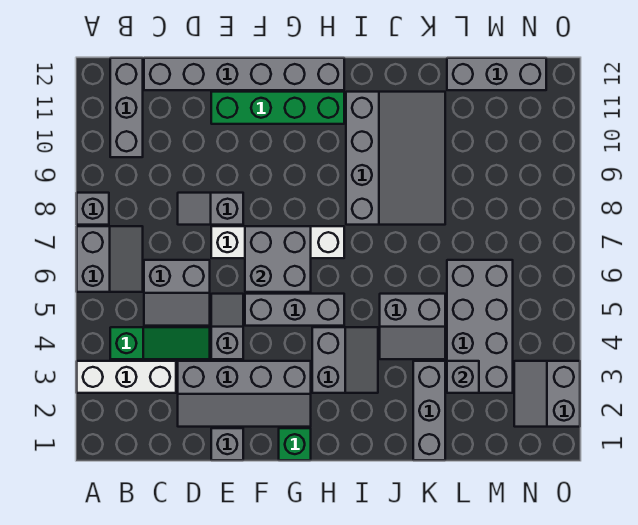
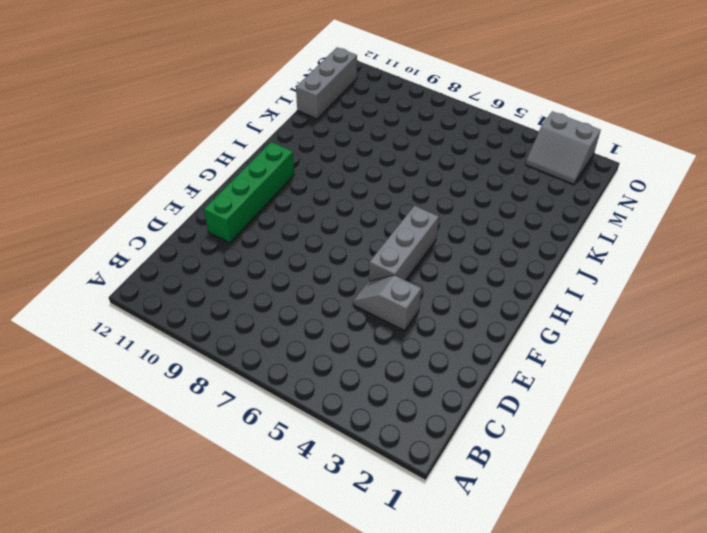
none -> white brick A3:C3 level 1
none -> grey slope A6:B7 level 1 top A
none -> grey brick A8 level 1

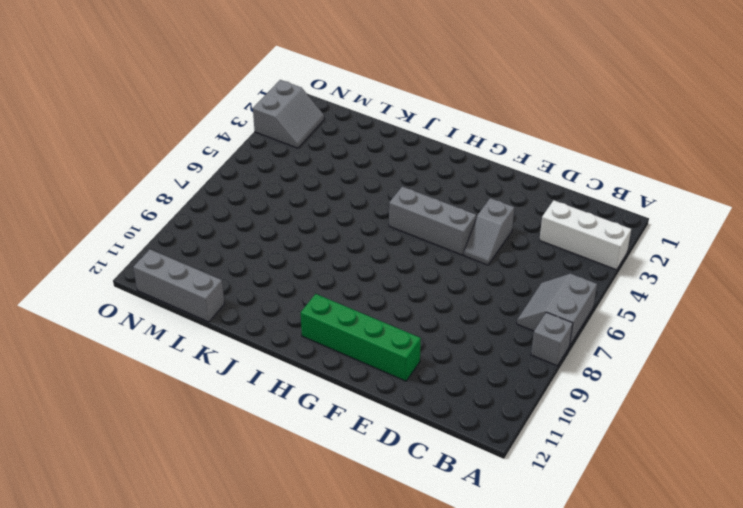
none -> green slope B4:D4 level 1 top B
none -> grey brick B10:B12 level 1
none -> grey slope C5:D6 level 1 top 6

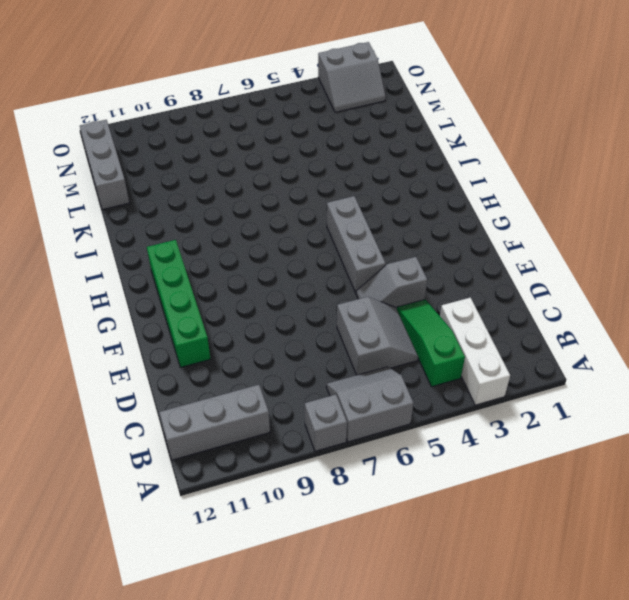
none -> grey brick C12:H12 level 1
none -> grey slope D2:G3 level 1 top 3
none -> grey slope D8:E8 level 1 top E

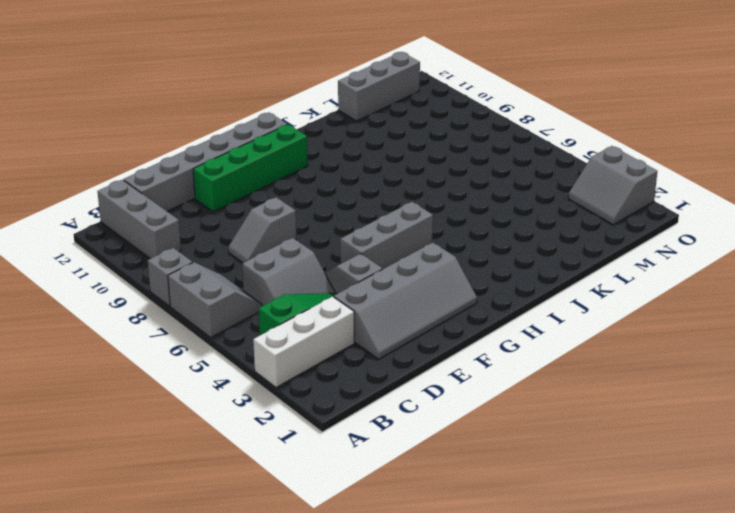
none -> grey brick E1 level 1
none -> white brick E7:H7 level 1
none -> green brick G1 level 1

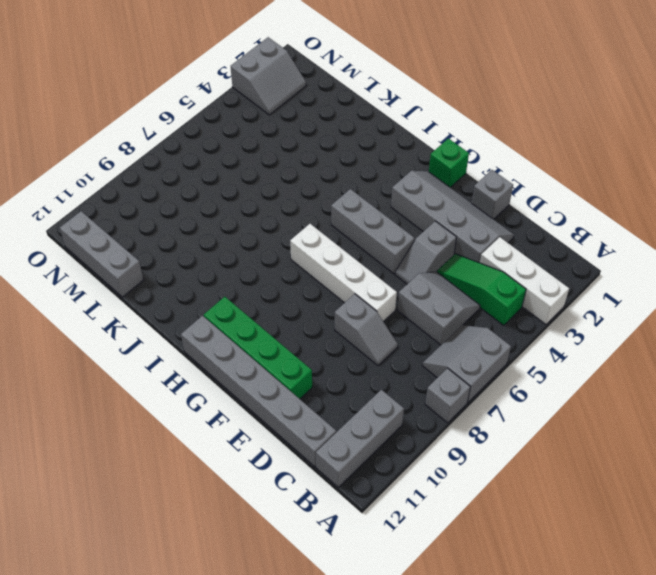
none -> grey slope H3:I4 level 1 top H
none -> grey slope I8:K11 level 1 top I
none -> grey slope J4:K5 level 1 top 5

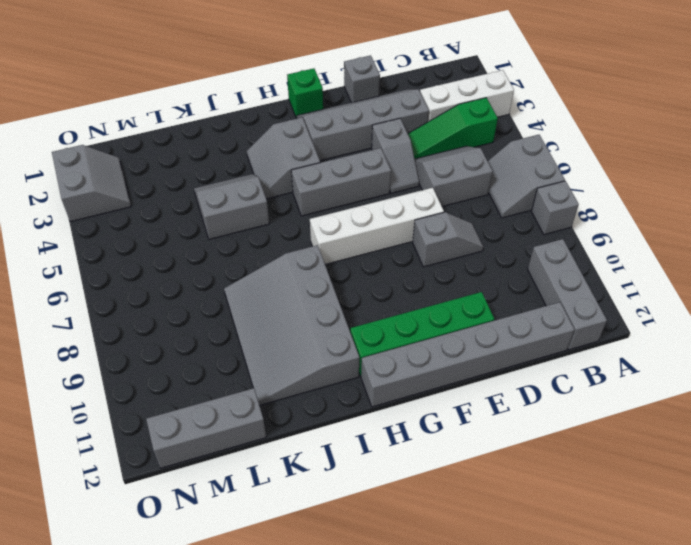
none -> grey brick K1:K3 level 1
none -> grey brick L3:M6 level 1
none -> grey brick F6:G7 level 2

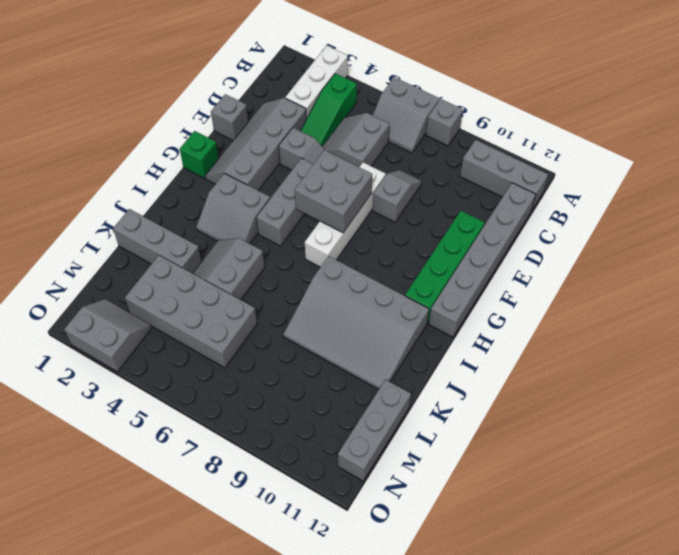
none -> grey brick L3 level 2

